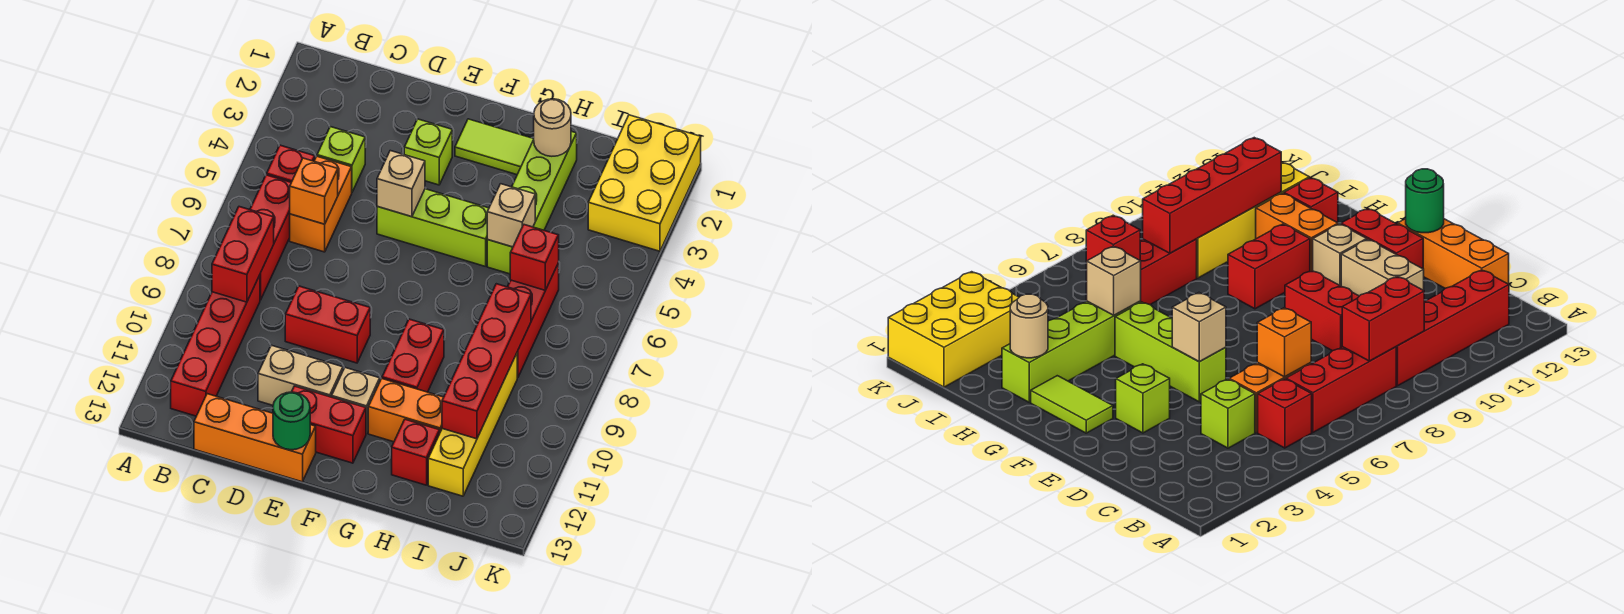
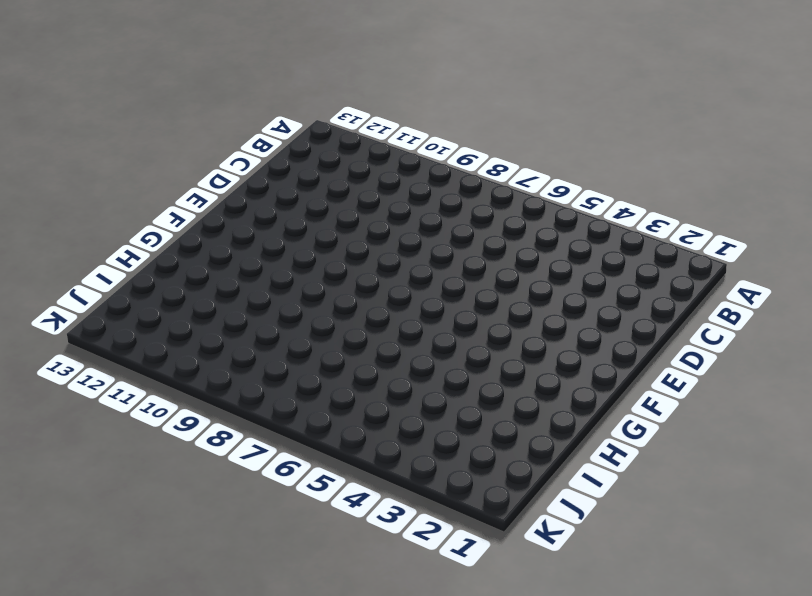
none -> red brick B5 level 1
none -> red brick B6:B8 level 1
none -> red brick B9:B12 level 1

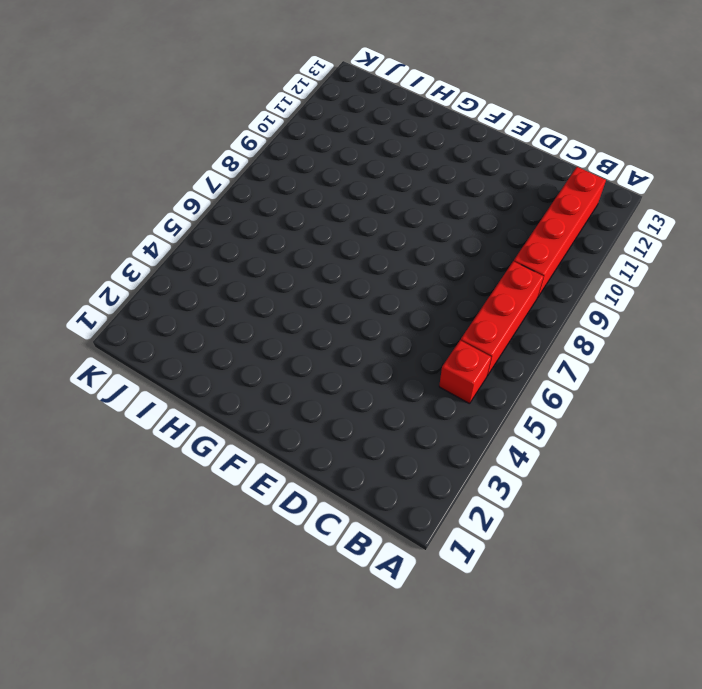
none -> lime brick C4 level 1
none -> orange brick C5:C6 level 1
none -> orange brick C13:E13 level 1

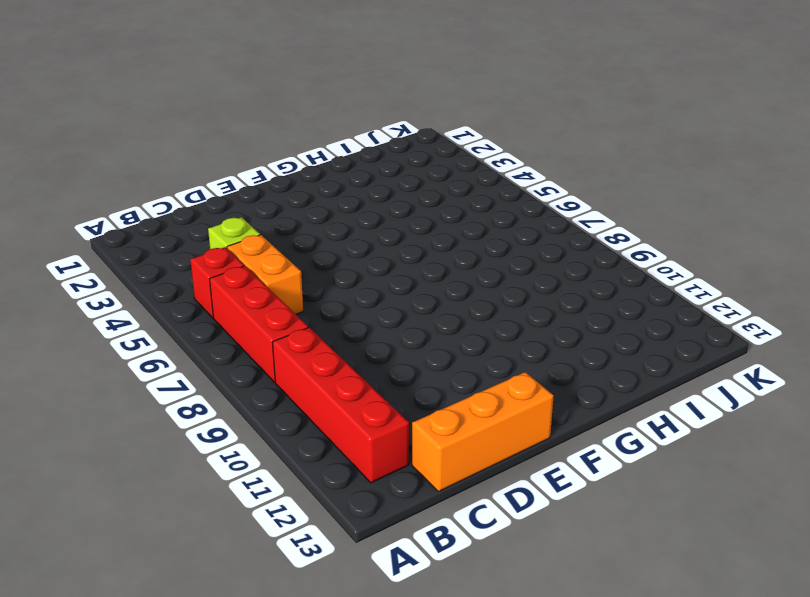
none -> red brick D9:E9 level 1
none -> tan brick D11:E11 level 1
none -> lime brick E3 level 1

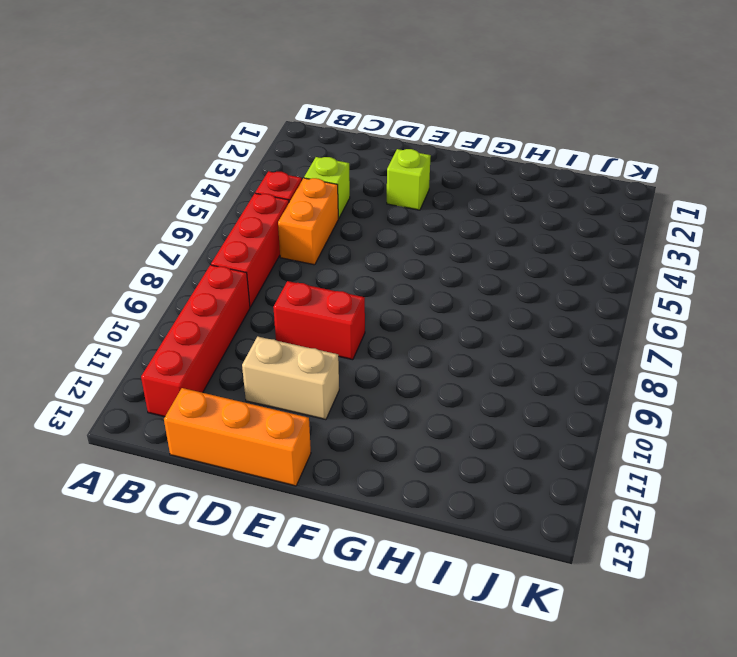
none -> lime brick E5:G5 level 1
none -> red brick E12:F12 level 1
none -> lime tile F2:G2 level 1

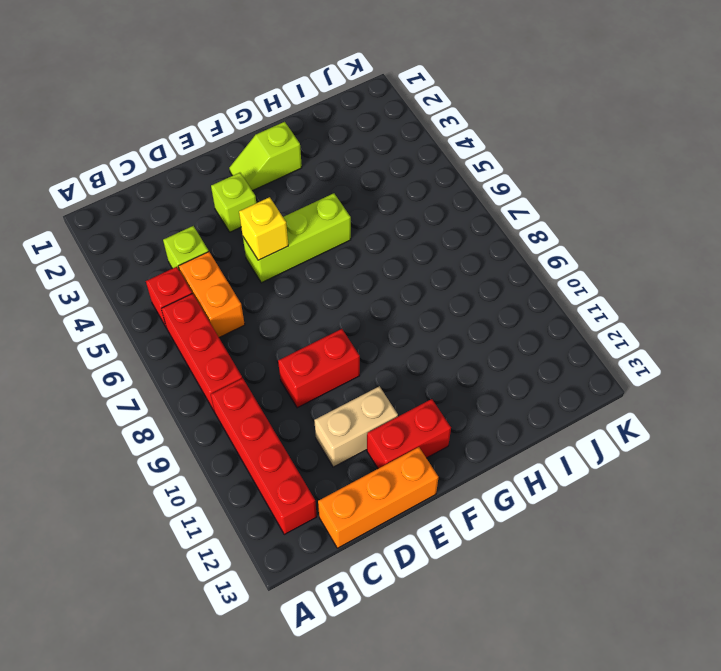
yellow brick E5 level 2 -> tan brick E5 level 2
lime slope F2:G2 level 1 top G -> lime tile F2:G2 level 1
none -> tan brick F11 level 1
none -> red brick G9:G10 level 1
none -> orange brick G11:H11 level 1

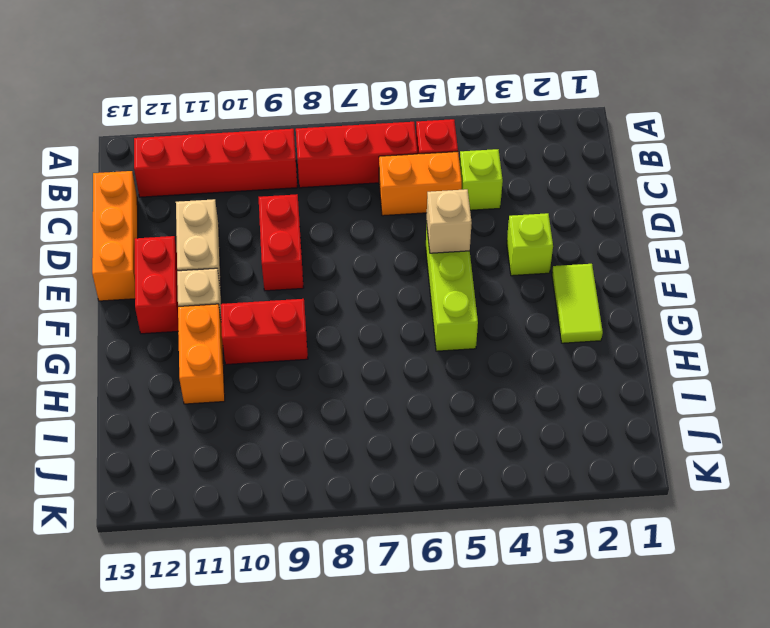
none -> lime brick H2:H5 level 1
none -> red brick H12 level 1
none -> red brick I6:I8 level 1

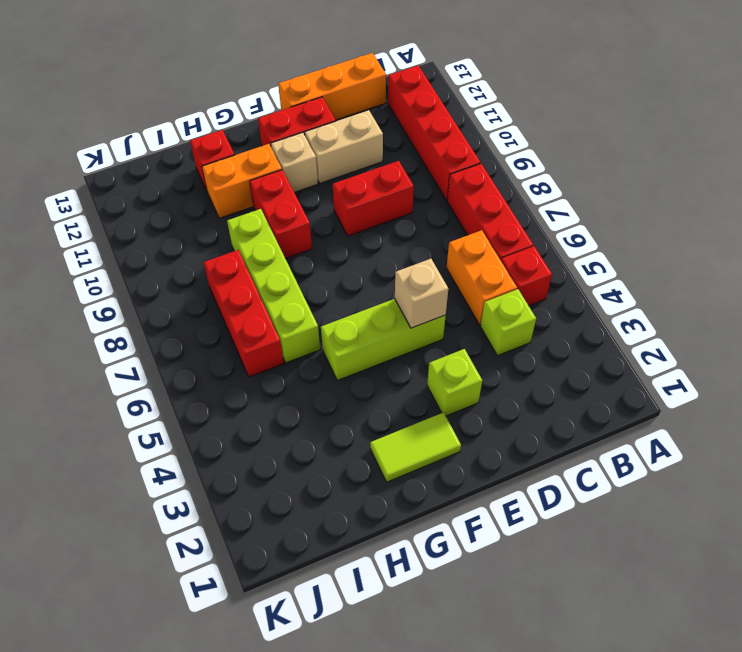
lime brick H6:H9 level 1 -> lime brick H2:H5 level 1
none -> yellow brick I9:I12 level 1
none -> yellow brick J1:K3 level 1
none -> red brick B8:B9 level 2

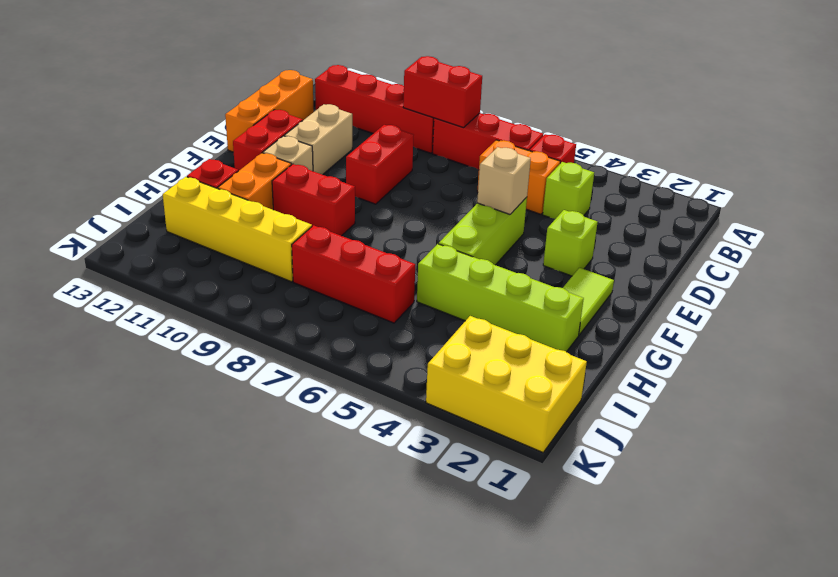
none -> orange brick C6 level 2
none -> green round brick E13 level 2
none -> tan round brick H2 level 2

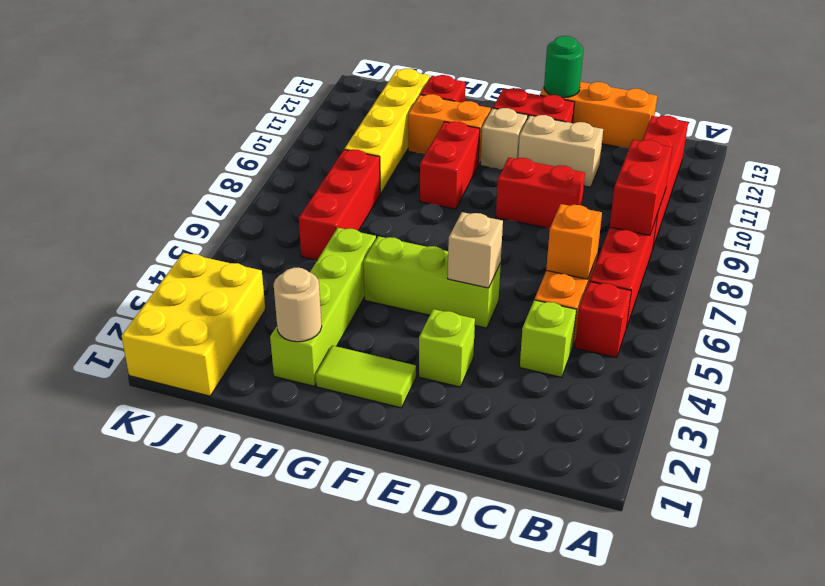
none -> tan brick H5 level 2
none -> red brick I6 level 2
none -> red brick I8:I11 level 2

